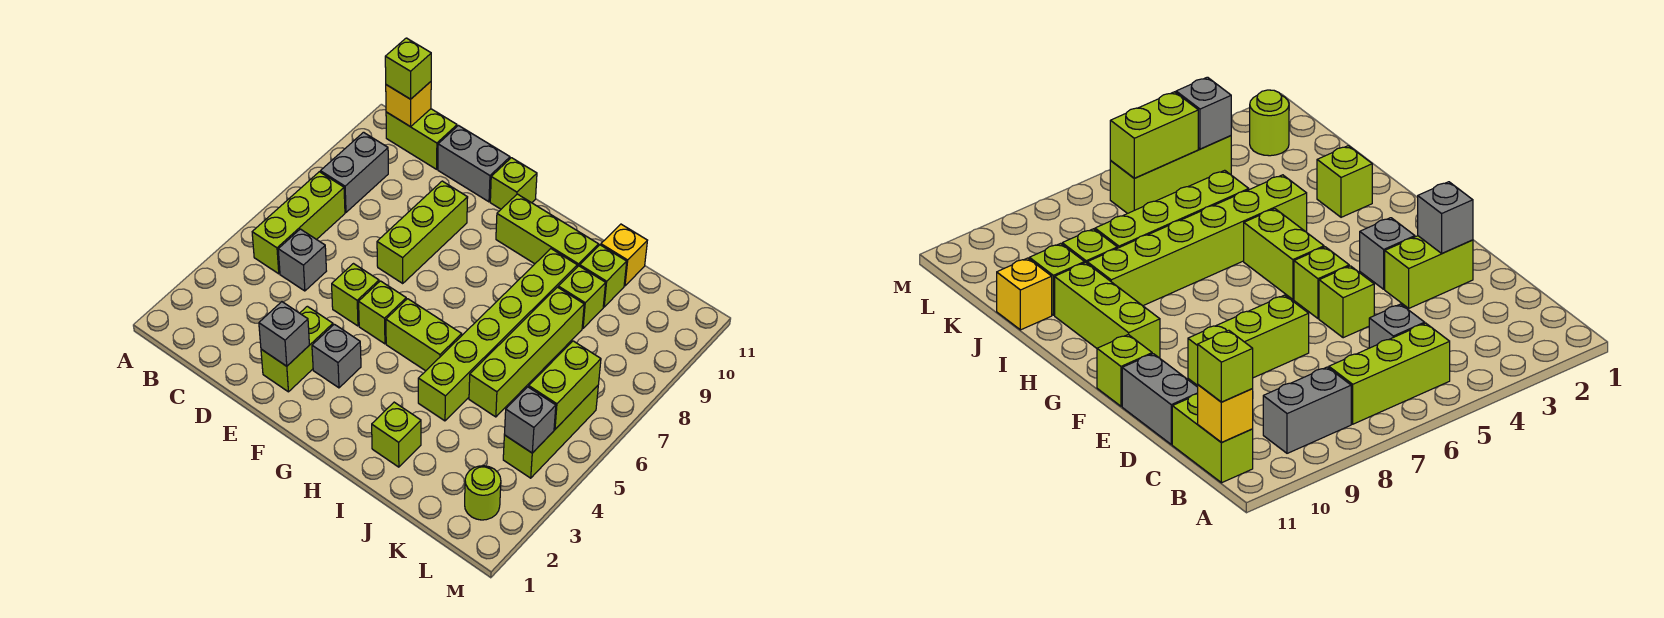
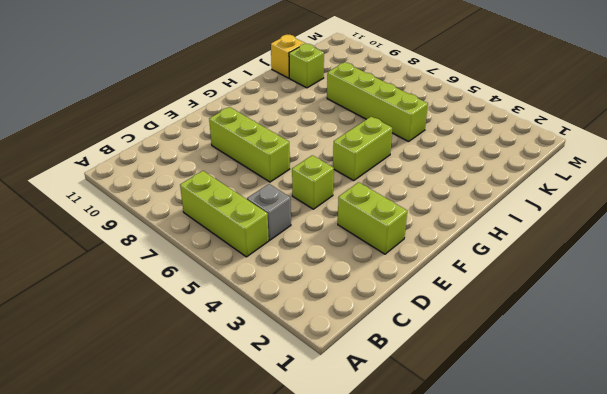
none -> grey brick B8:B9 level 1
none -> lime brick B11:C11 level 1
none -> grey brick D11:E11 level 1

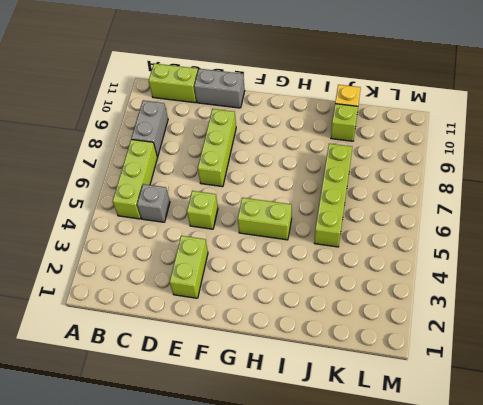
none -> grey brick F3 level 1
none -> lime brick F5 level 1
none -> lime brick F11 level 1

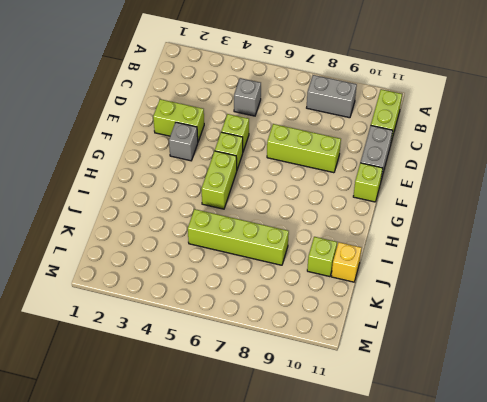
none -> lime brick B5:B7 level 1
none -> lime brick G10:I10 level 1
none -> lime brick I2 level 1

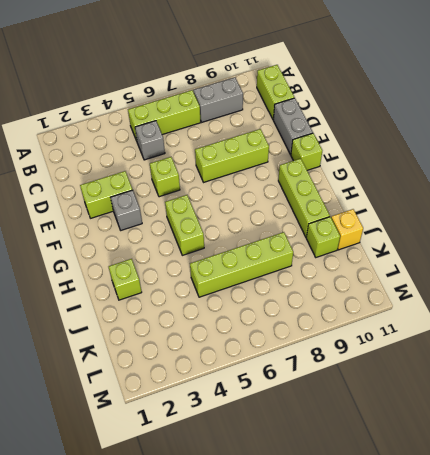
none -> lime brick F5 level 1
none -> lime brick I4:I9 level 1
none -> lime brick J9 level 1

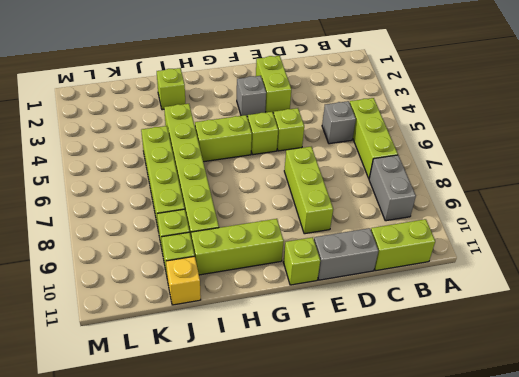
none -> lime round brick L2 level 1
none -> lime brick L4:L6 level 1
none -> yellow brick B11 level 2

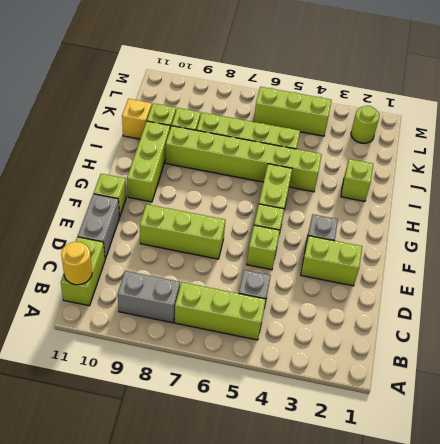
yellow round brick B11 level 2 -> yellow brick B11 level 2
none -> grey brick E2 level 2
none -> grey brick L4 level 2
none -> lime brick L5:L6 level 2

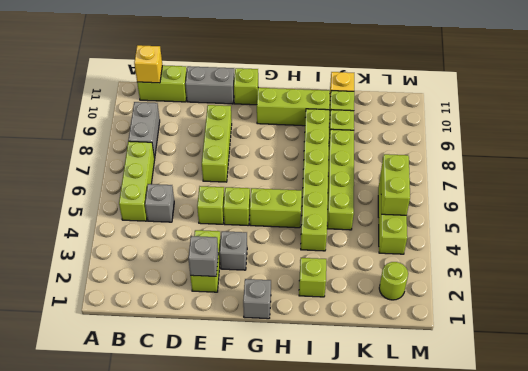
grey brick G1 level 1 -> grey brick L4 level 2
none -> lime brick B11 level 3

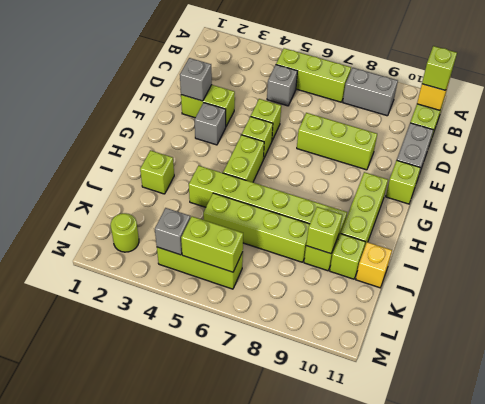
lime brick J9 level 2 -> none

